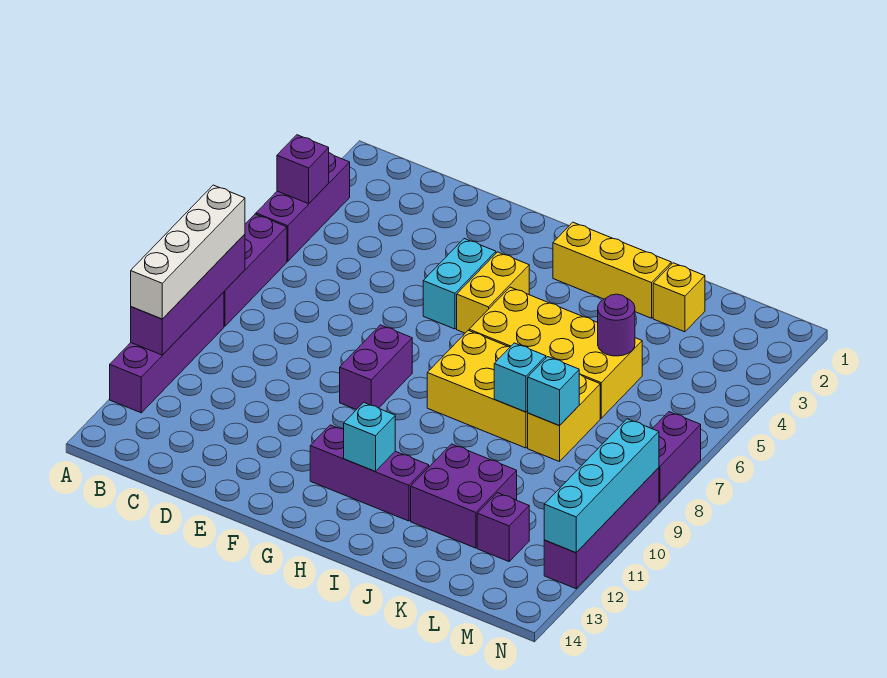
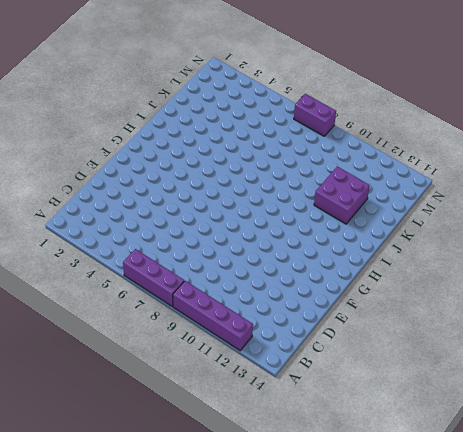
none -> purple brick A3:A5 level 1
none -> cyan brick F4:F5 level 1
none -> purple brick F8:F9 level 1

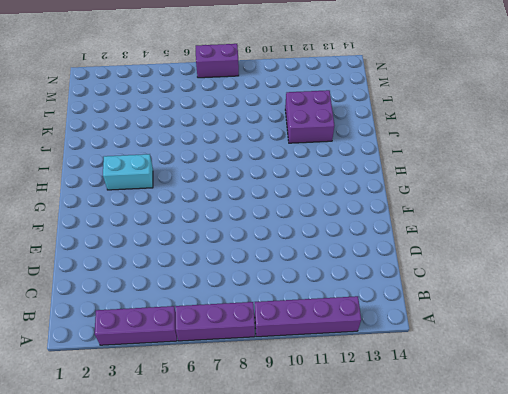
cyan brick H3:H4 level 1 -> cyan brick F4:F5 level 1
none -> purple brick F8:F9 level 1
none -> yellow brick G4:G5 level 1
none -> purple brick G12:I12 level 1

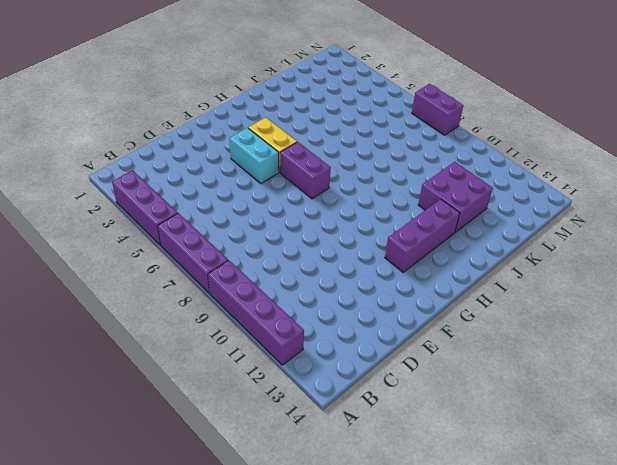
purple brick G6:G7 level 1 -> purple brick F8:F9 level 1
none -> yellow brick H2:J2 level 1
none -> yellow brick H5:K6 level 1
none -> yellow brick H7:J8 level 1

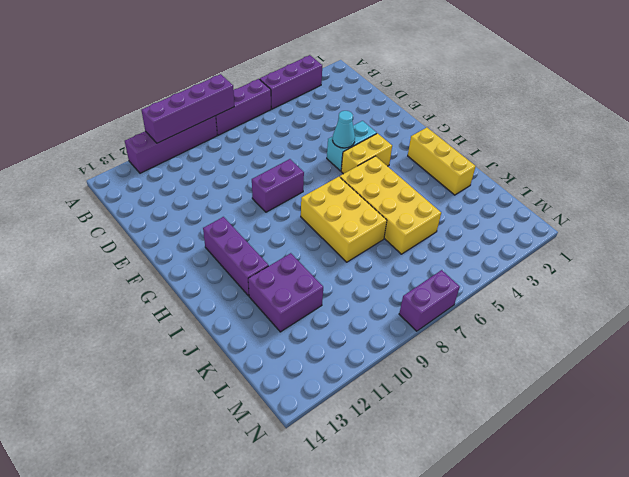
cyan cone F5 level 2 -> none
none -> yellow brick K2 level 1
none -> yellow brick K7:K8 level 1
none -> purple brick L12 level 1

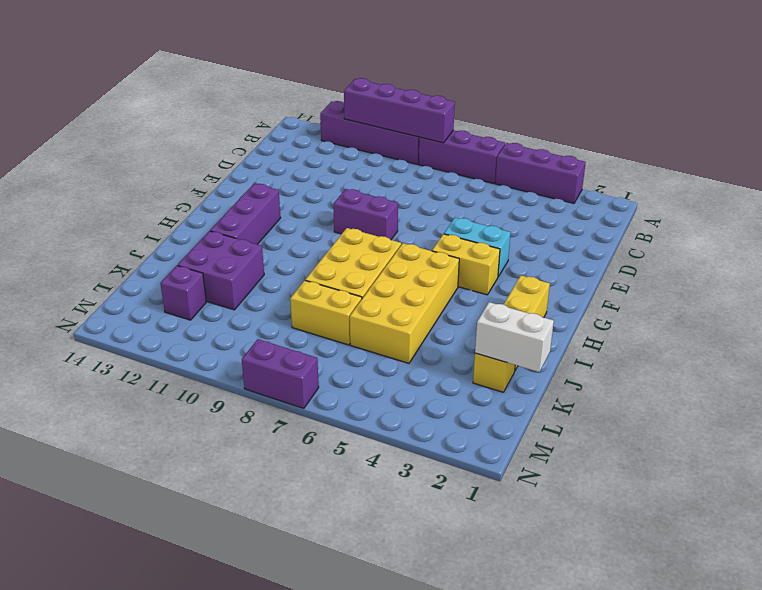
white brick K1:K2 level 2 -> none
none -> purple brick N9:N12 level 1
none -> purple brick A4 level 2
none -> cyan brick H12 level 2

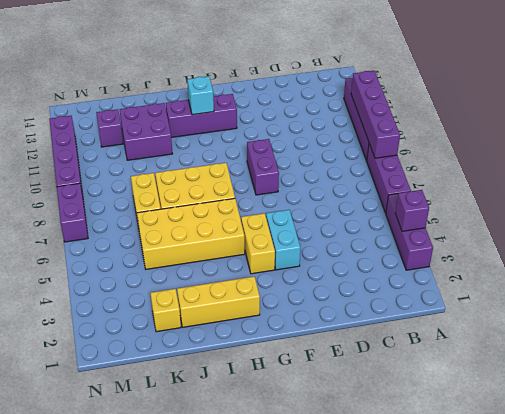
none -> cyan brick J8 level 2
none -> purple round brick K5 level 2
none -> cyan brick K8 level 2

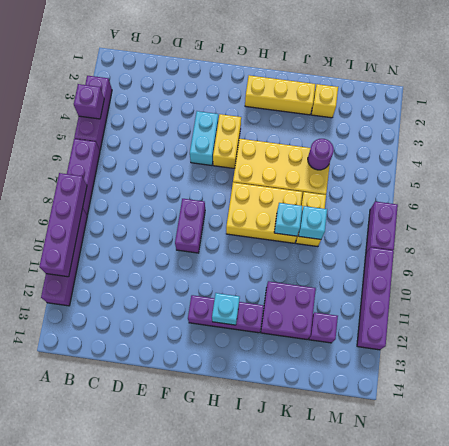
none -> cyan brick N9:N12 level 2
none -> white brick A8:A11 level 3

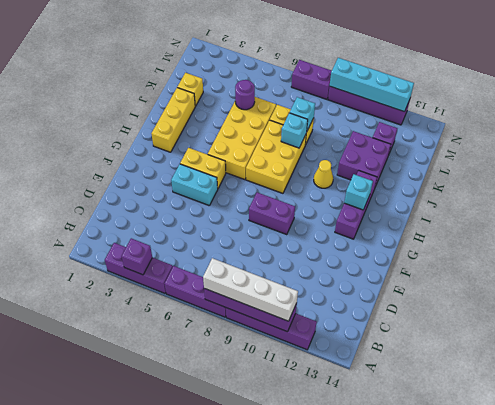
yellow cone I10 level 1 -> none

